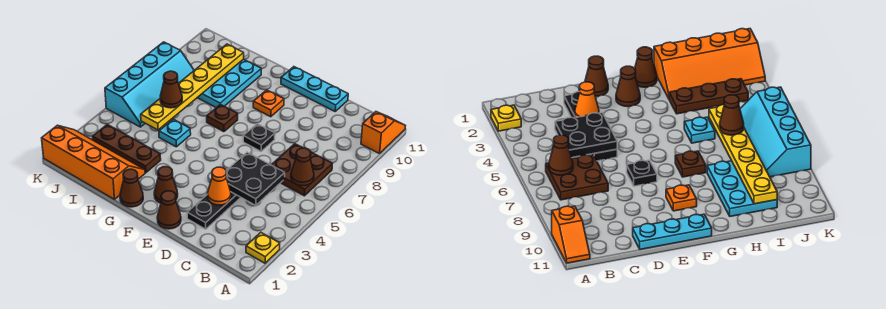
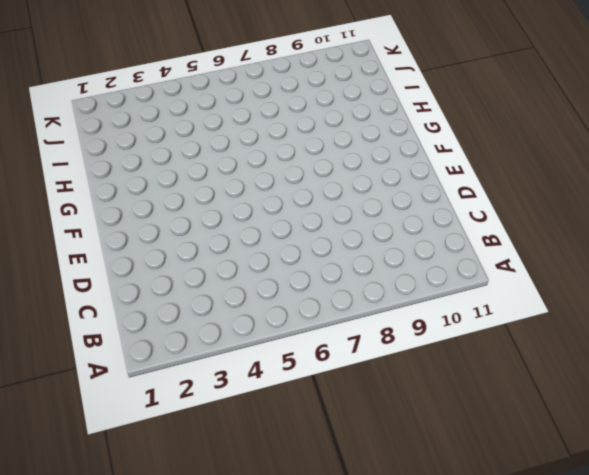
none -> yellow plate A2 level 1
none -> orange slope A10:A11 level 1 top 10
none -> brown plate B6:C7 level 1

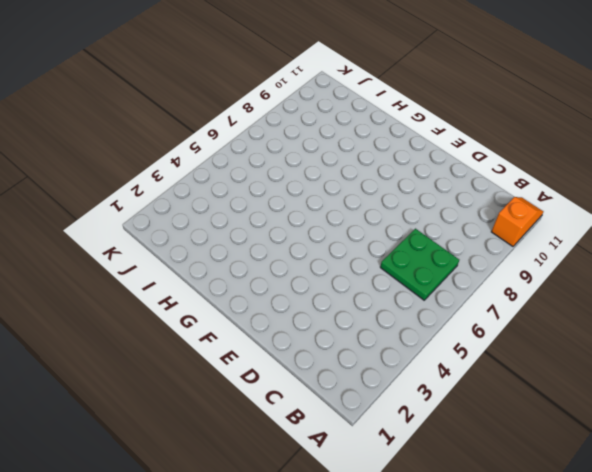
green plate B6:C7 level 1 -> brown plate B6:C7 level 1
none -> yellow plate A2 level 1
none -> black plate D2:D5 level 1
none -> cyan plate D11:F11 level 1

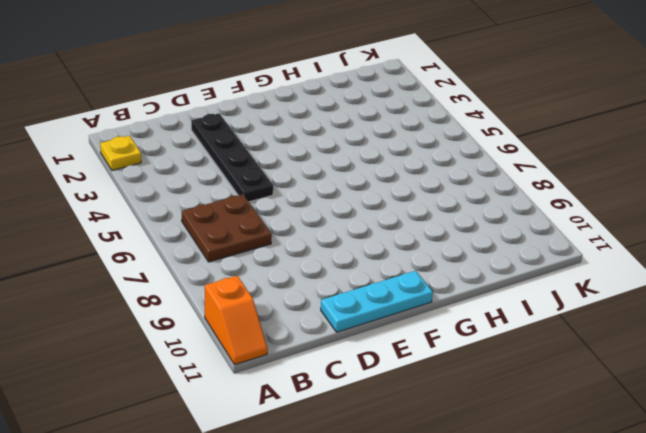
none -> brown cone E1 level 1
none -> black plate E7 level 1
none -> brown cone F2 level 1

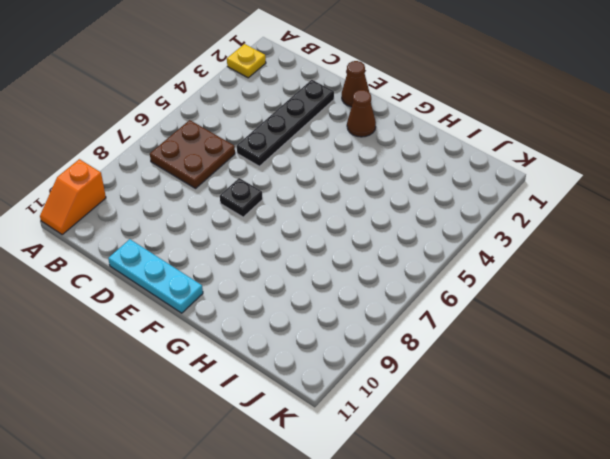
none -> orange plate F9 level 1
none -> brown cone G1 level 1
none -> brown plate G7 level 1

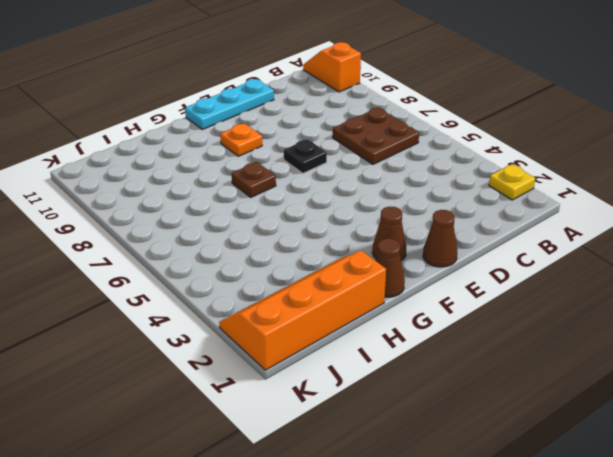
none -> black plate D2:D5 level 1
none -> brown plate H3:J3 level 1
none -> cyan plate H5 level 1

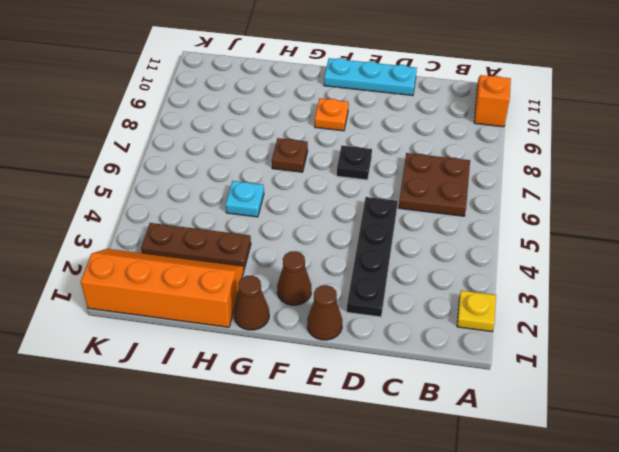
none -> cyan plate H8:I10 level 1
none -> cyan slope J5:K8 level 1 top K
none -> brown cone B6 level 2

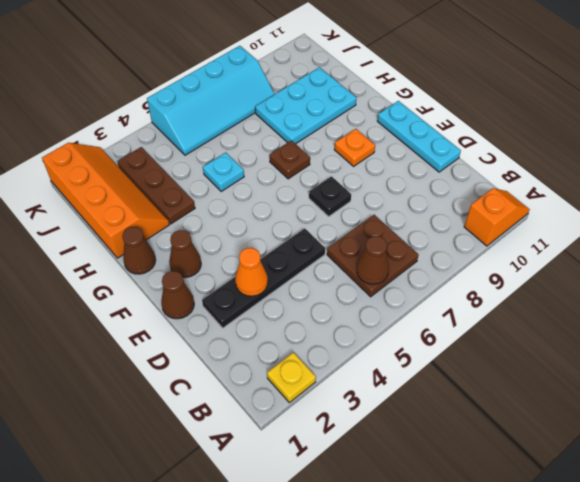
none -> black plate C4:D5 level 2
none -> yellow plate I5:I10 level 2
none -> brown cone I6 level 3

